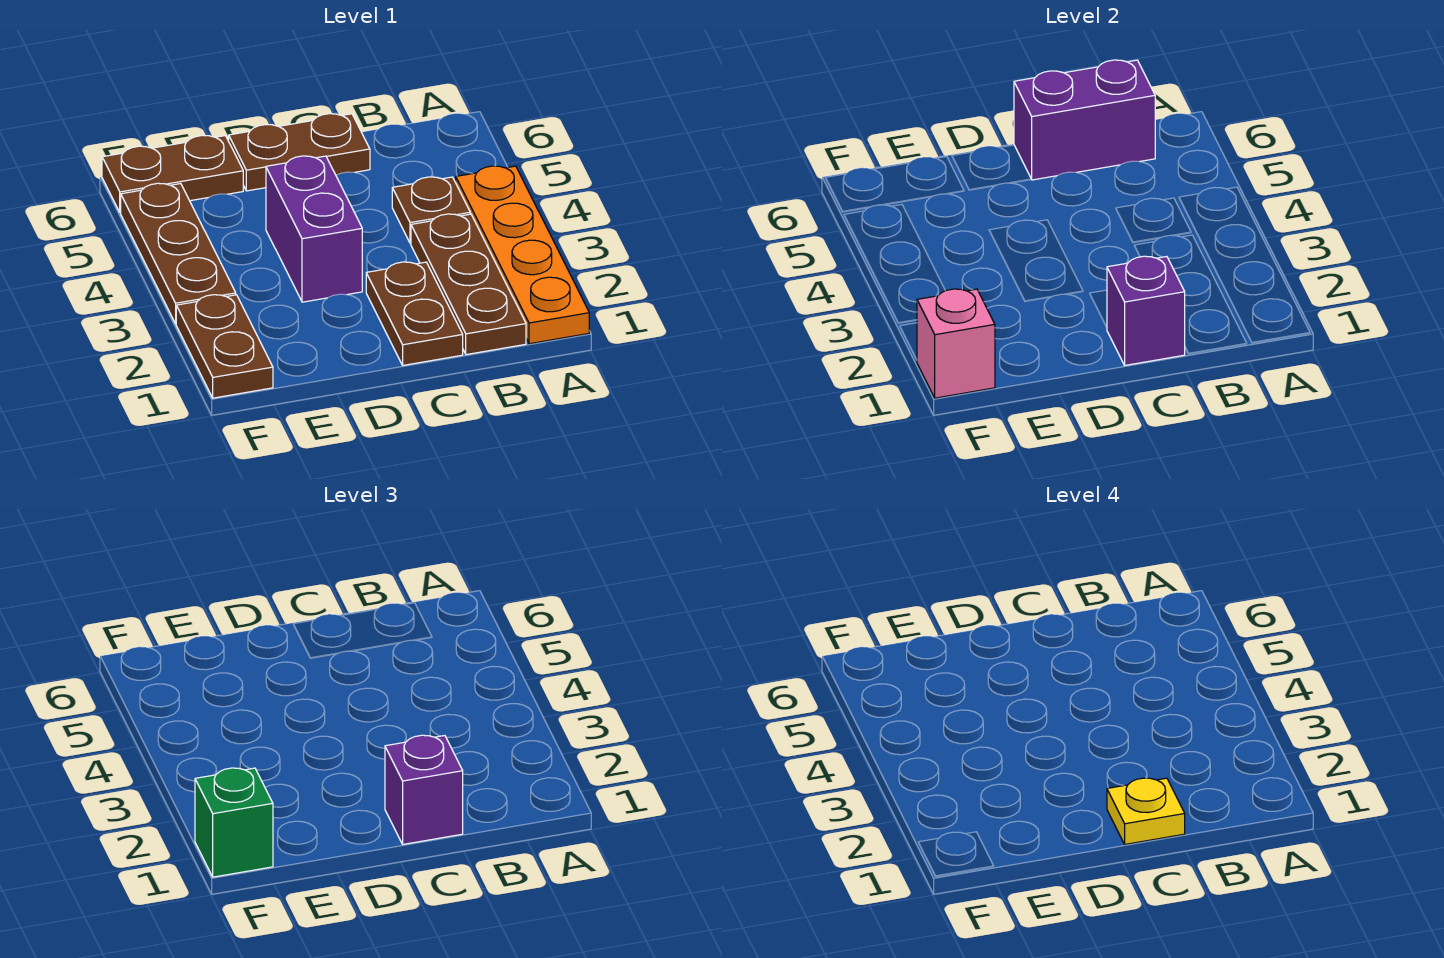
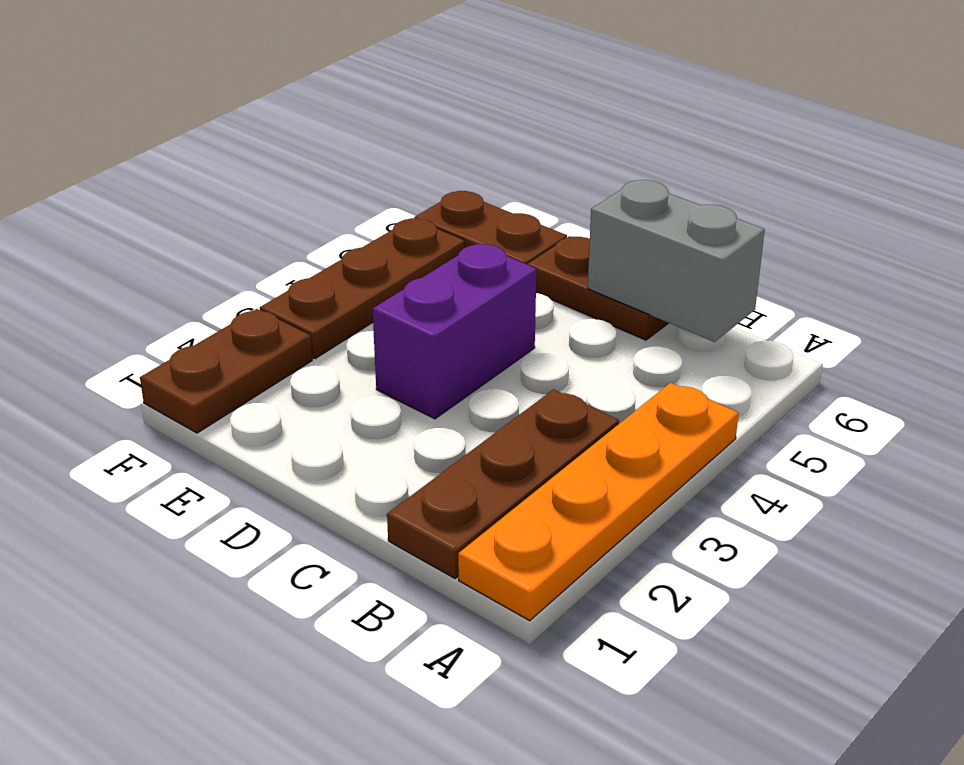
grey brick B6:C6 level 2 -> purple brick B6:C6 level 2
none -> brown plate B4 level 1
none -> brown plate C1:C2 level 1
none -> purple brick C1 level 2

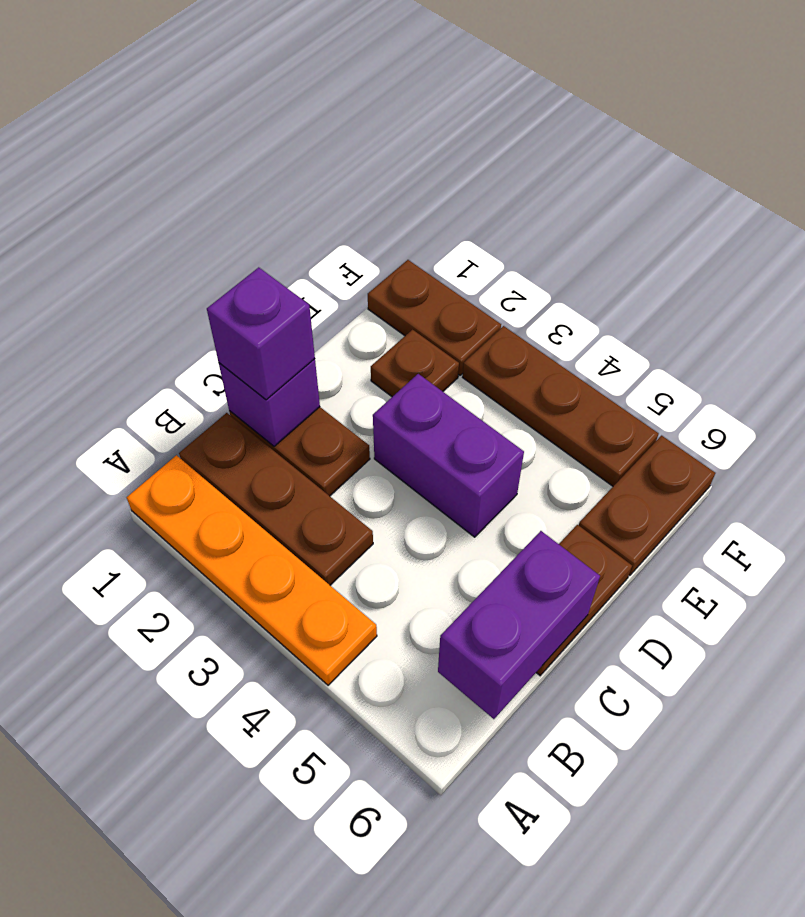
brown plate E2 level 1 -> brown plate B4 level 1
none -> pink brick F1 level 2
none -> green brick F1 level 3
none -> yellow plate C1 level 4

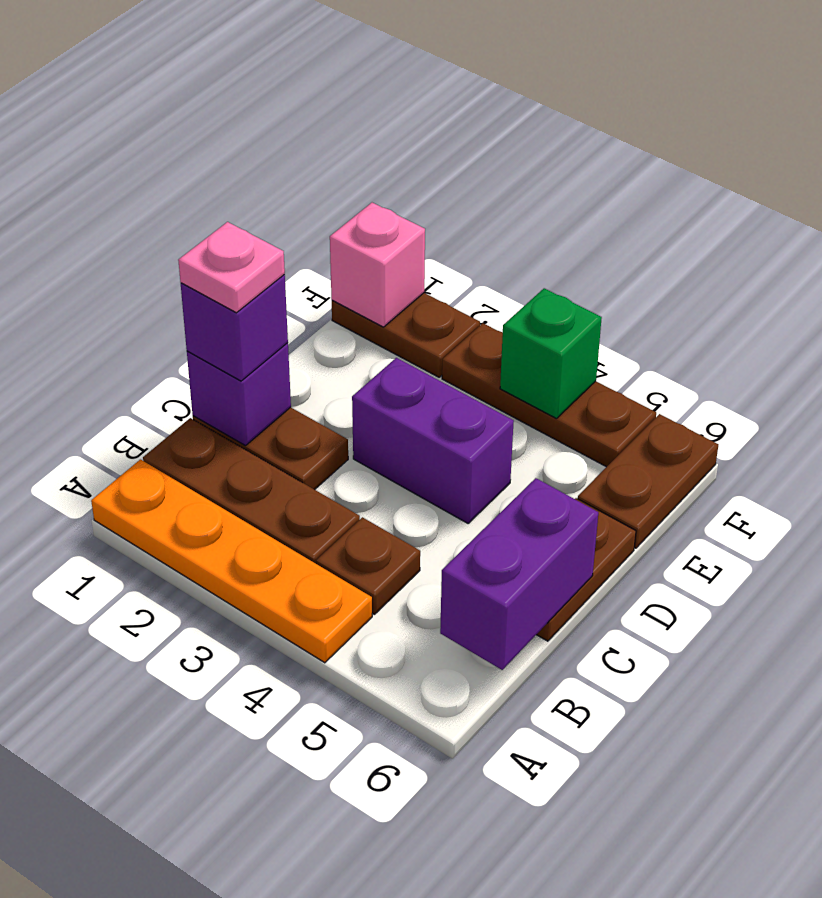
pink plate C1 level 4 -> yellow plate C1 level 4
green brick F4 level 2 -> green brick F1 level 3

